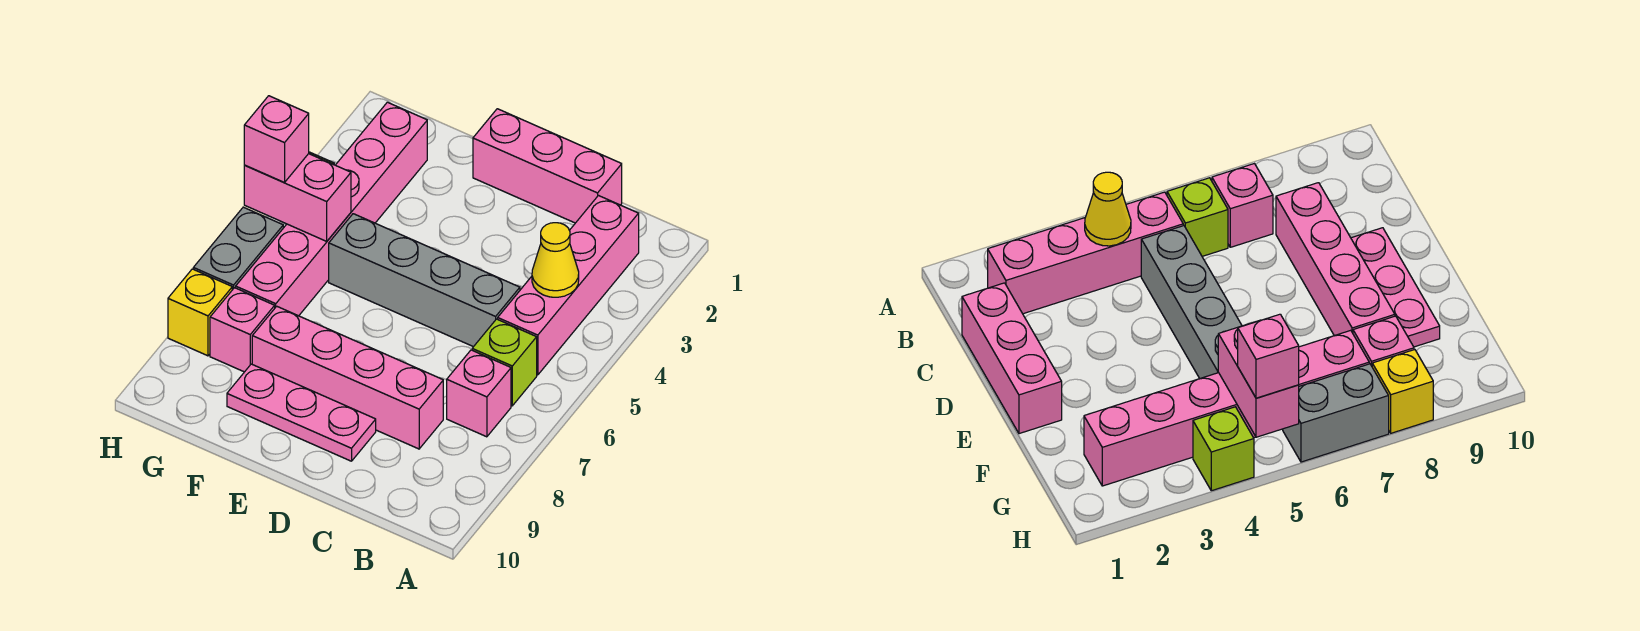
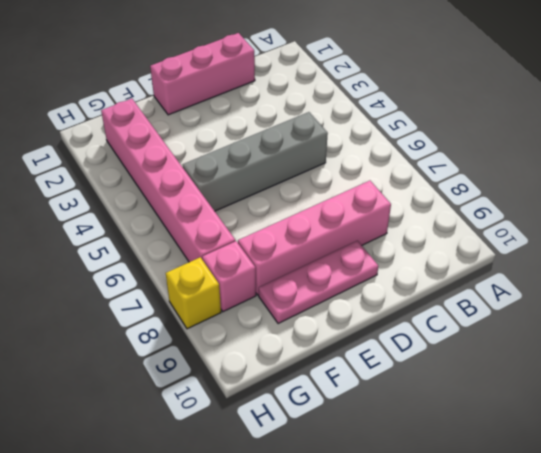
none -> pink brick B2:B5 level 1
none -> lime brick B6 level 1
none -> pink brick B7 level 1

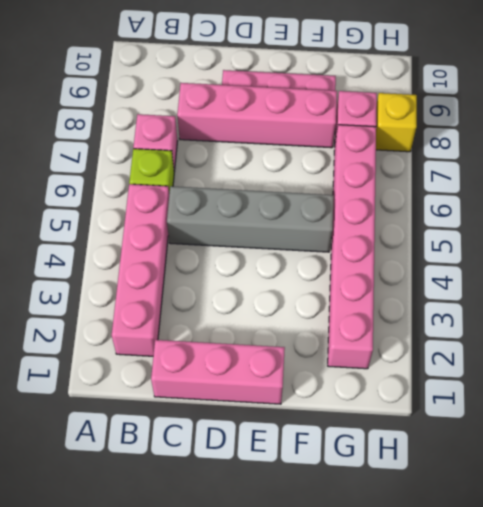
none -> lime brick H4 level 1
none -> grey brick H6:H7 level 1
none -> yellow cone B4 level 2

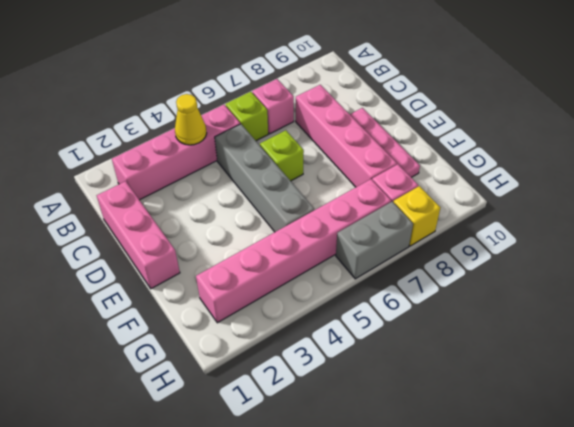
lime brick D6 level 1 -> lime brick H4 level 1
none -> pink brick G5:H5 level 2
none -> pink brick H5 level 3

